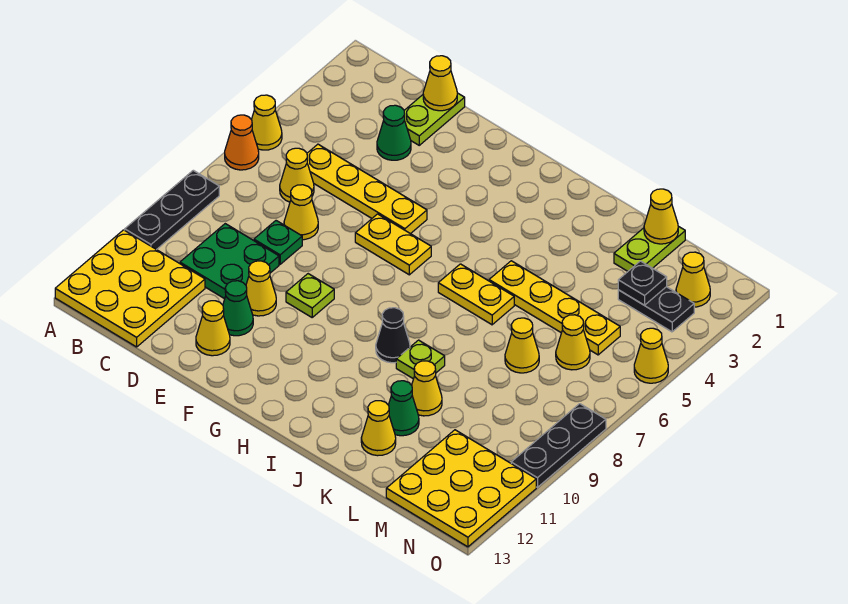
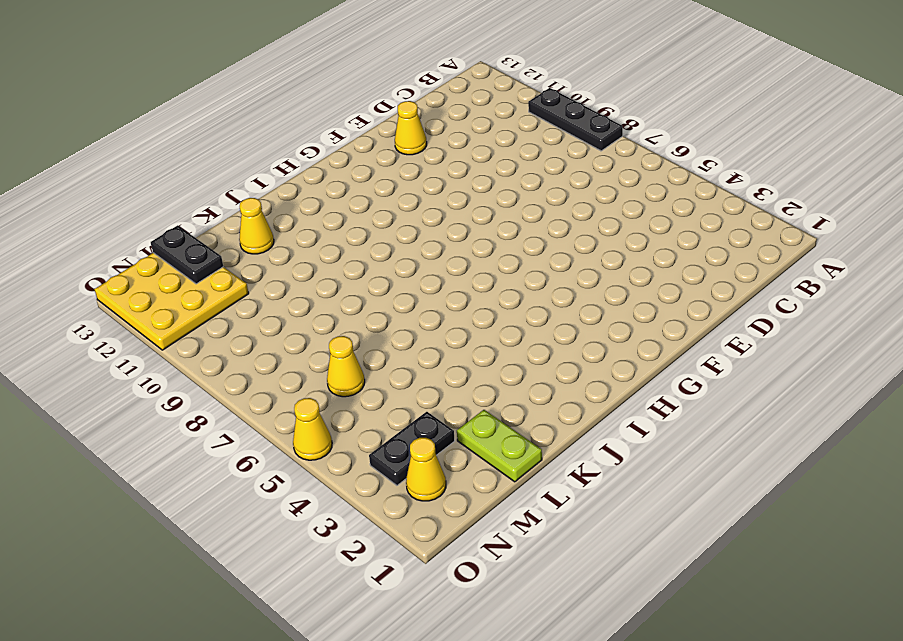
black plate M12:M13 level 2 -> none
none -> yellow cone A5 level 1
none -> orange cone A6 level 1
none -> yellow plate A11:C13 level 1
none -> yellow plate C5:F5 level 1

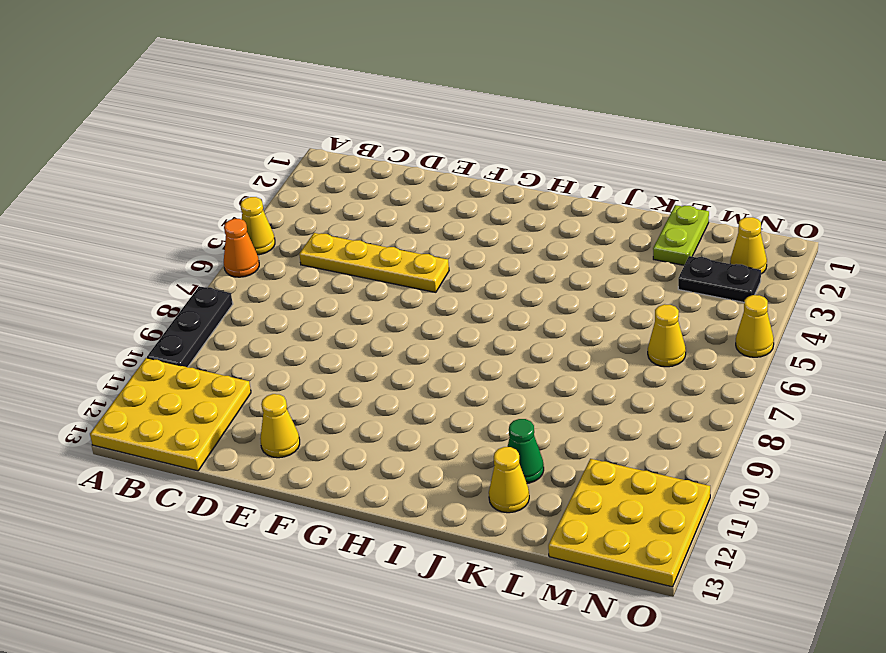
none -> yellow cone C6 level 1
none -> green plate C9:D10 level 1
none -> lime plate D1:D2 level 1
none -> green cone D3 level 1

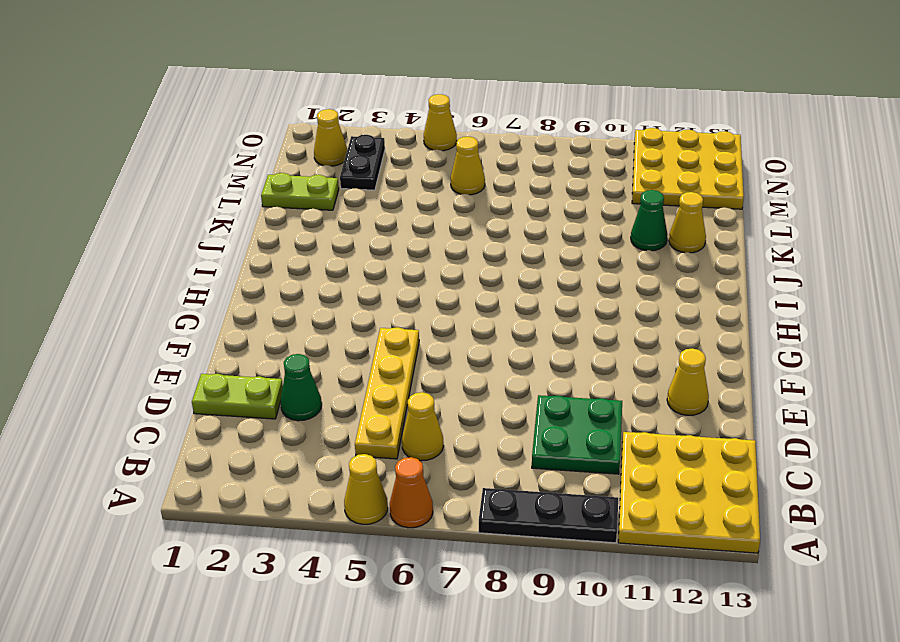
none -> yellow cone D7 level 1
none -> green plate D8 level 1
none -> yellow cone E10 level 1
none -> green cone E11 level 1

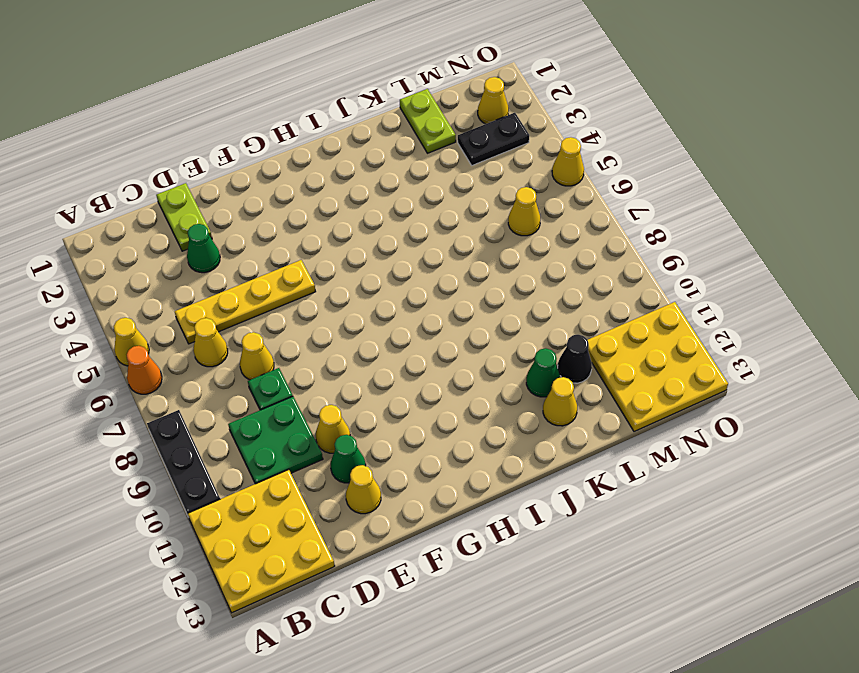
black cone L11 level 1 -> black cone I9 level 1
none -> yellow plate F6:G6 level 1
none -> lime plate F9 level 1
none -> yellow plate I6:J6 level 1
none -> yellow plate J5:M5 level 1

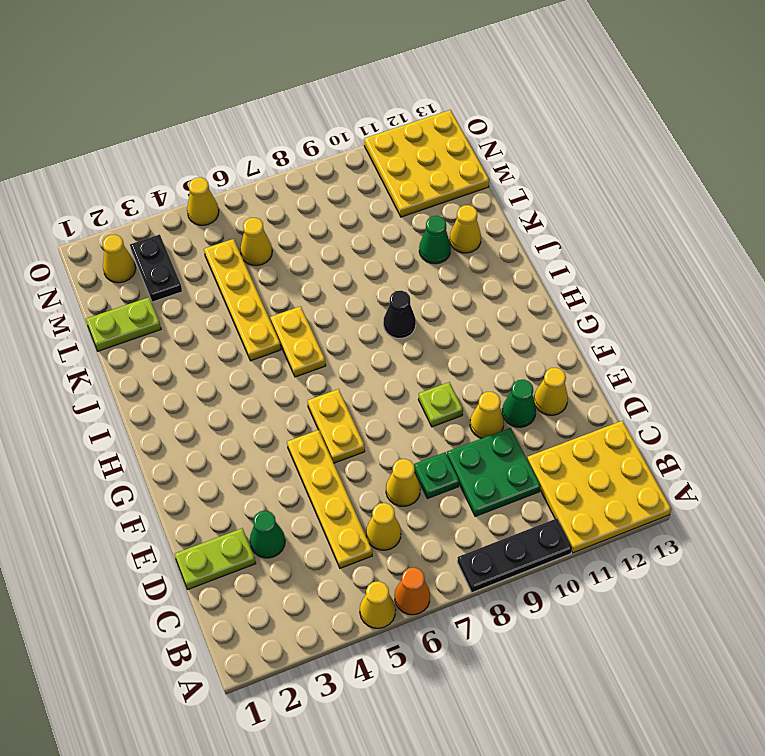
none -> lime plate J9 level 1
none -> yellow cone K10 level 1
none -> yellow cone L7 level 1
none -> black plate O8:O10 level 1

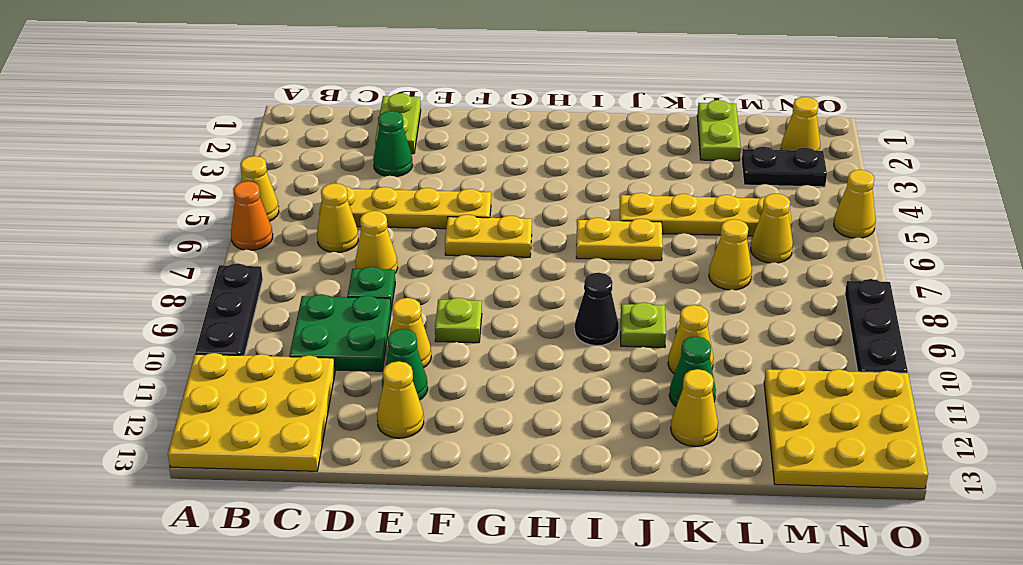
none -> yellow cone D1 level 2
none -> yellow cone L1 level 2
none -> black plate M3 level 2

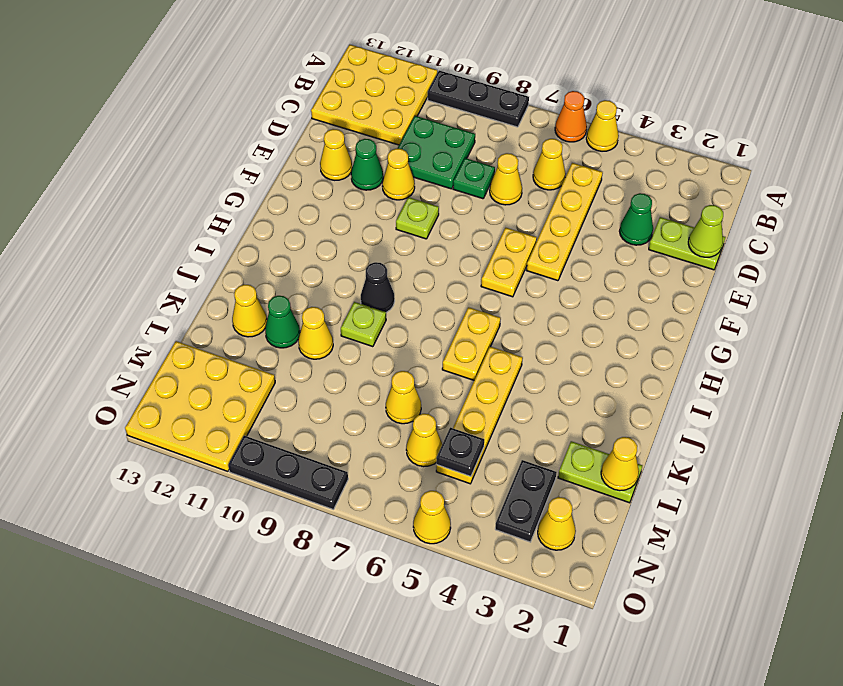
lime cone D1 level 2 -> yellow cone D1 level 2
black plate M5 level 2 -> black plate M3 level 2

